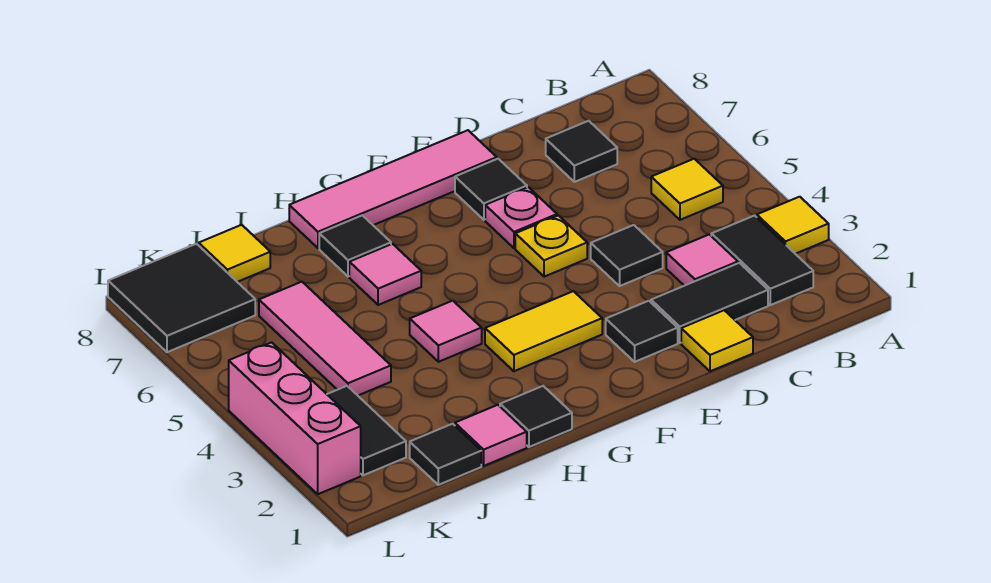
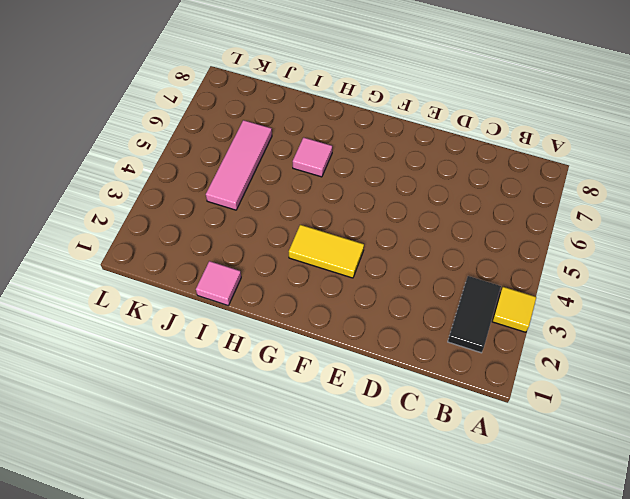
none -> yellow tile B5 level 1
none -> black tile C2:D2 level 1
none -> pink tile C3 level 1

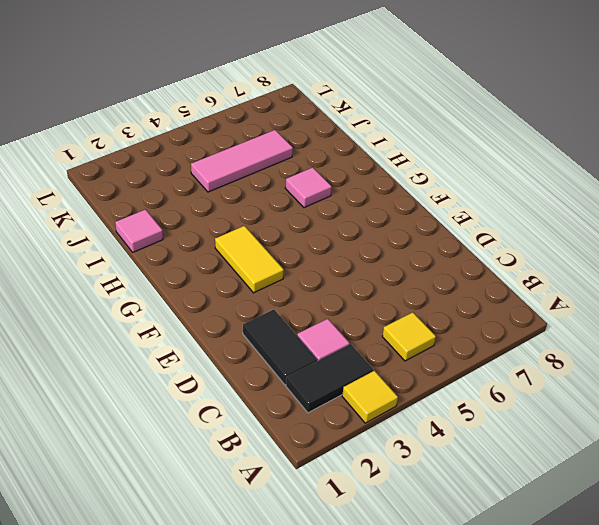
none -> black tile C7 level 1
none -> yellow tile D1 level 1
none -> black tile D4 level 1

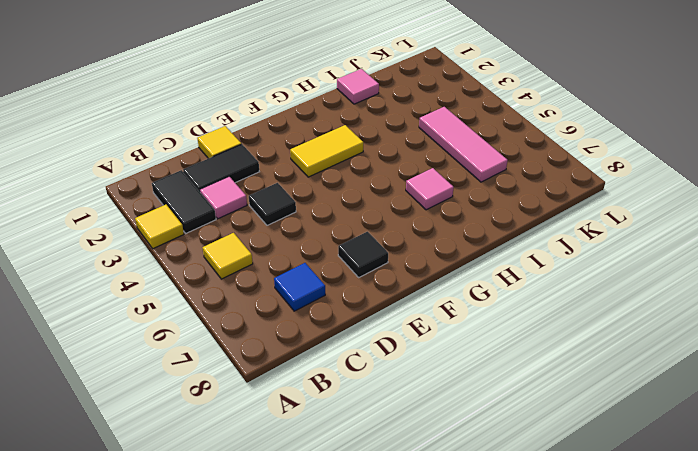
blue tile C7 level 1 -> black tile C7 level 1
none -> black tile E2 level 1
none -> yellow plate E5 level 1
none -> pink plate E6 level 1

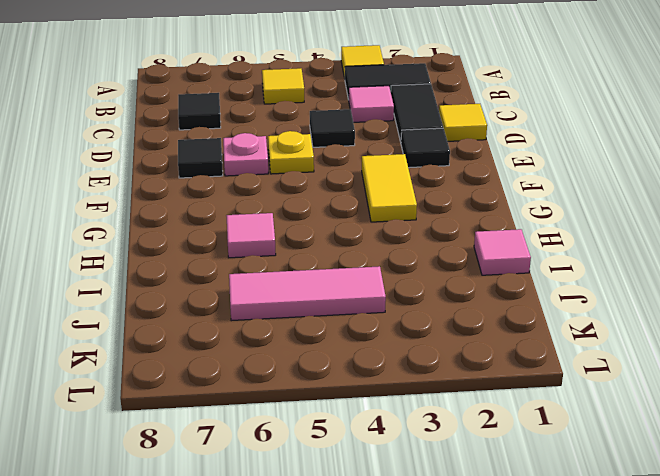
none -> pink tile E8:H8 level 1
none -> black tile H1 level 1
none -> pink tile H4 level 1

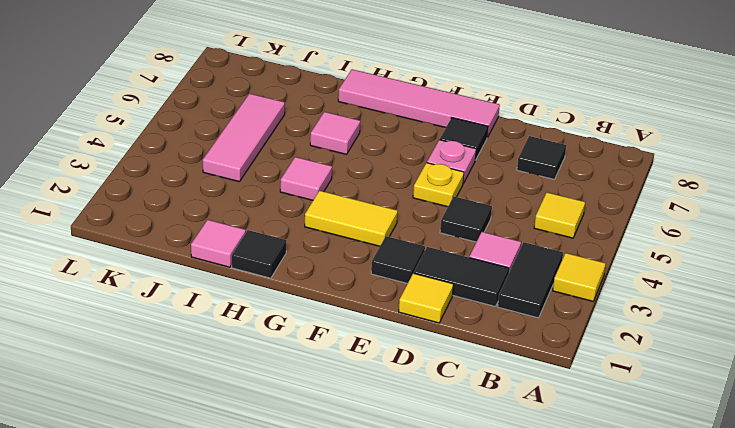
none -> black tile H7 level 1
none -> black tile J1 level 1
none -> yellow tile J8 level 1

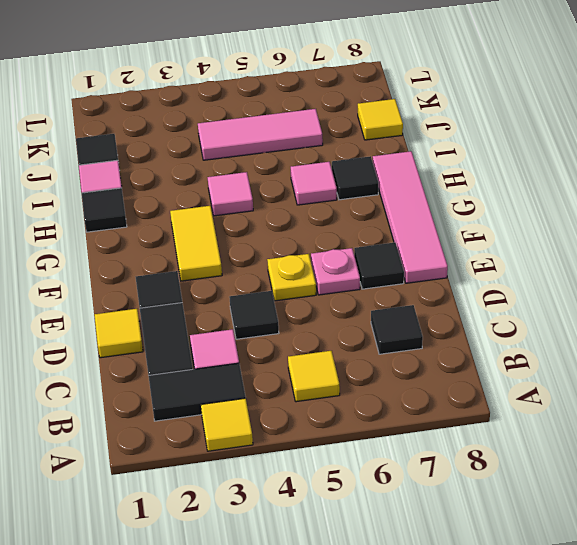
none -> black tile K2:K3 level 1
none -> black tile K7:L8 level 1
none -> pink brick L2:L4 level 1

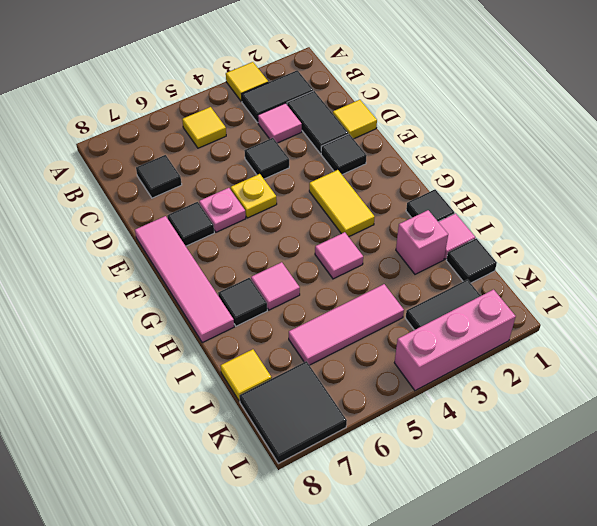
pink brick I2 level 1 -> none

